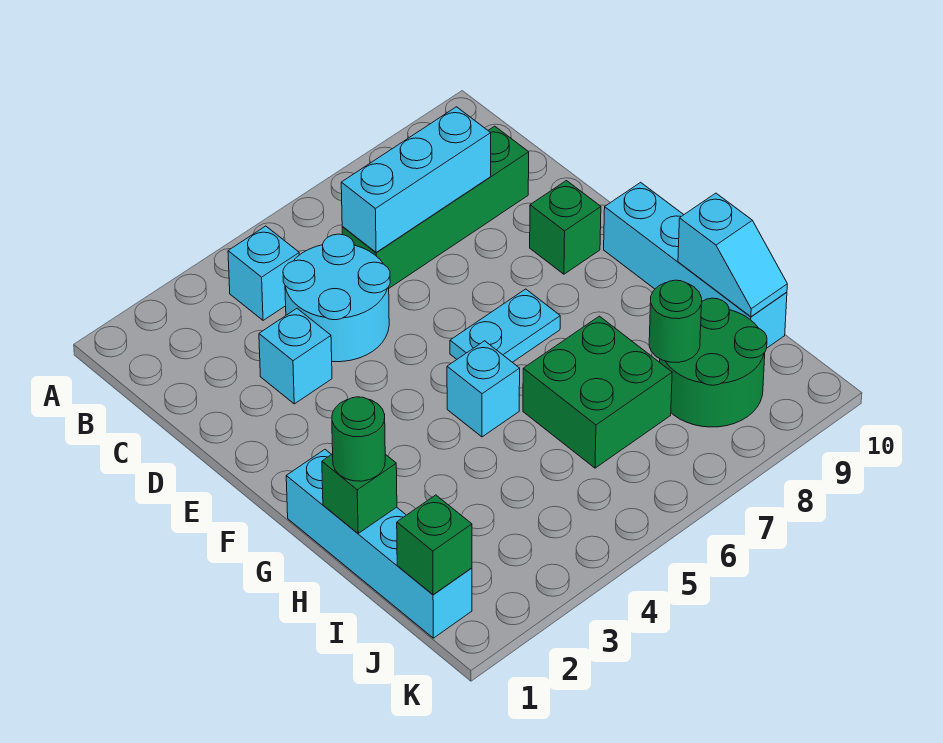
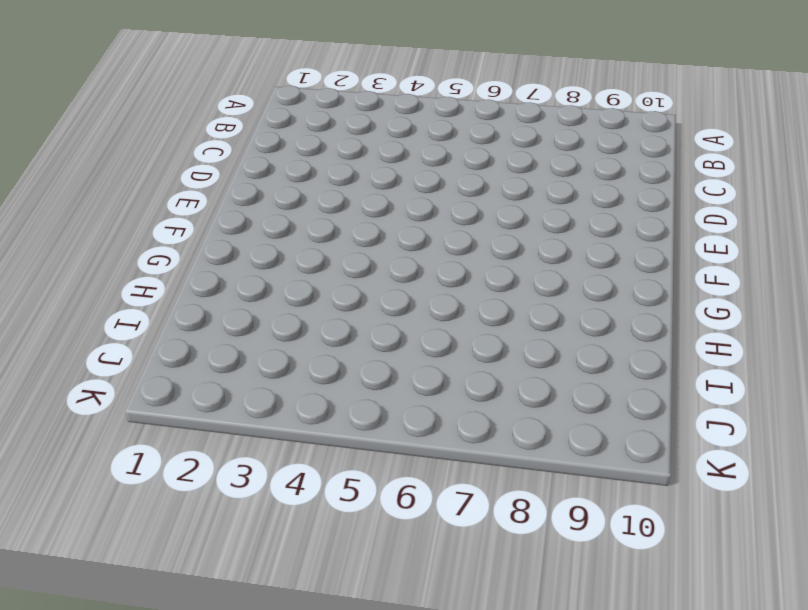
none -> cyan brick B4 level 1
none -> cyan round brick C4:D5 level 1
none -> green brick C6:C9 level 1

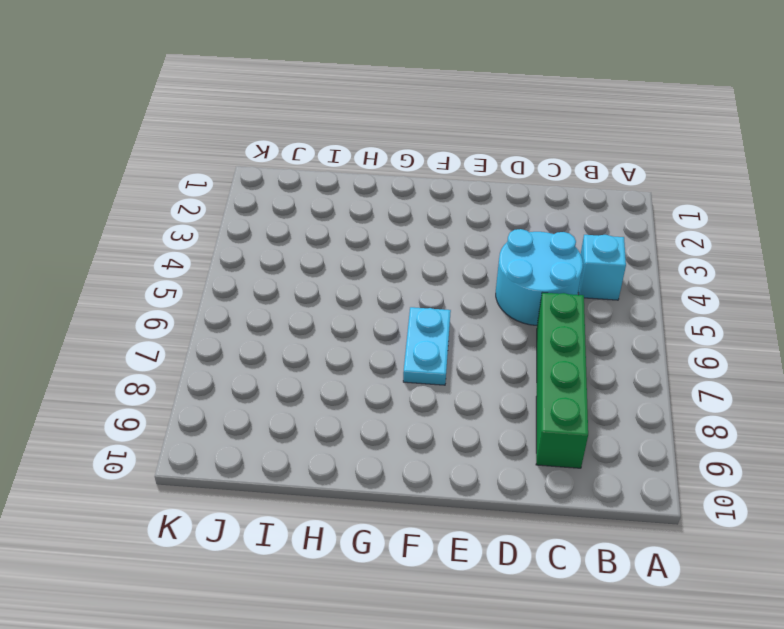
none -> cyan brick D3 level 1
none -> green brick E9 level 1
none -> cyan brick F10:I10 level 1

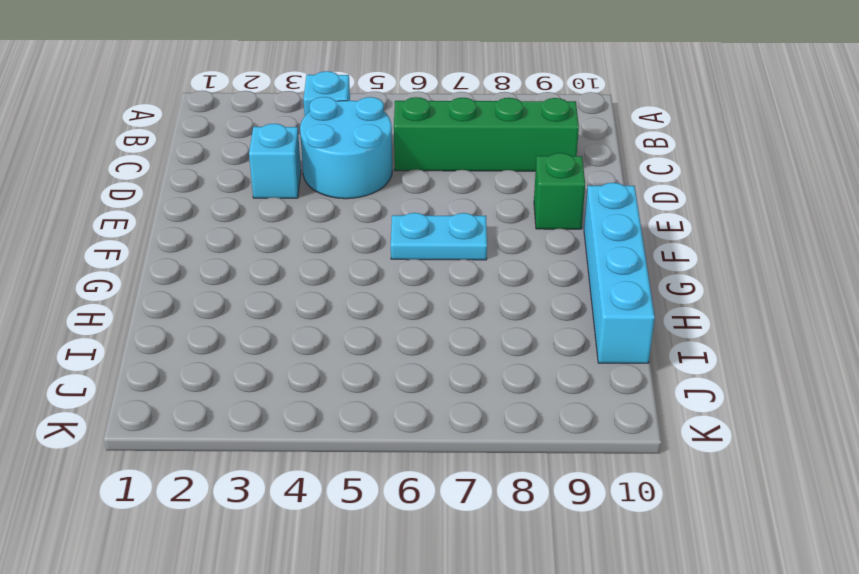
none -> cyan brick G1:J1 level 1
none -> cyan brick G5 level 1
none -> green brick H6:I7 level 1

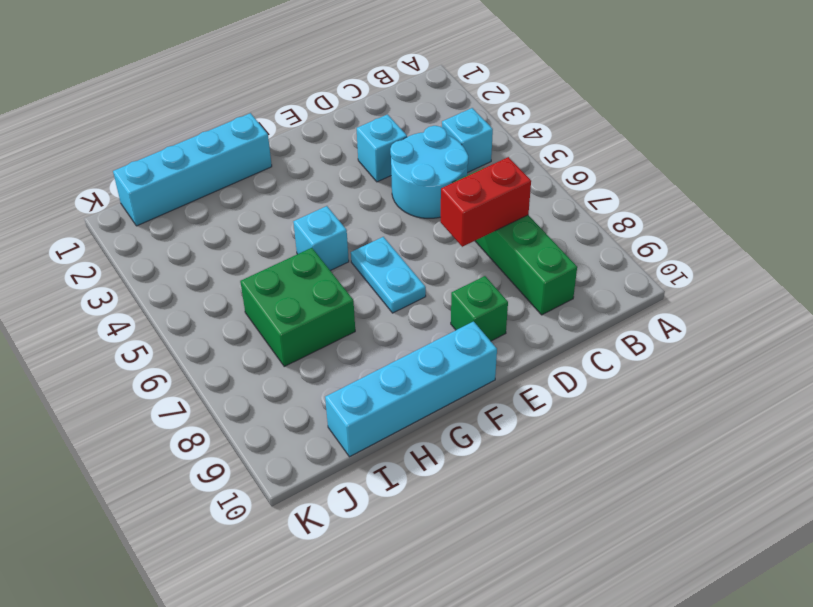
red brick C7:D7 level 2 -> cyan brick C6:C8 level 2
none -> green round brick I8:J9 level 1
none -> green brick H1 level 2
none -> cyan slope H10:I10 level 2 top H

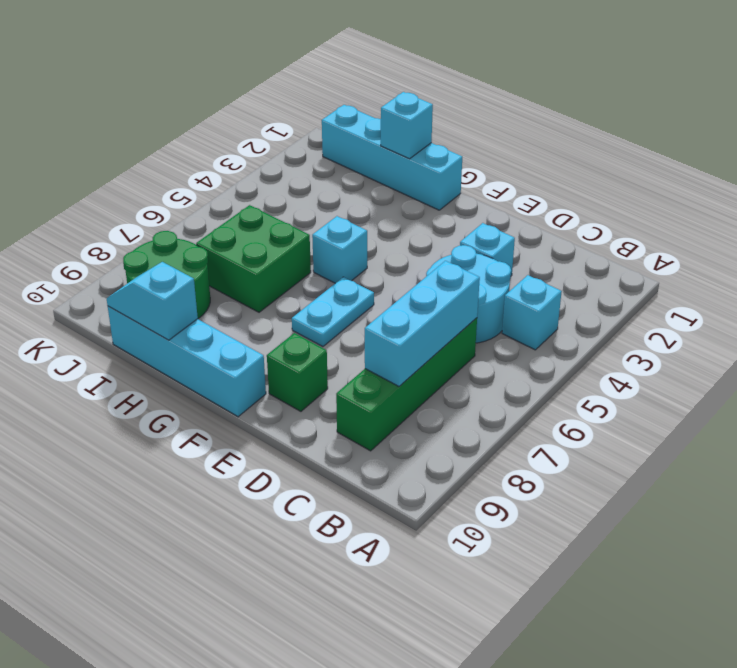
cyan brick H1 level 2 -> green brick H1 level 2
none -> green round brick I8 level 2
none -> green brick J1 level 2
none -> green round brick H1 level 3

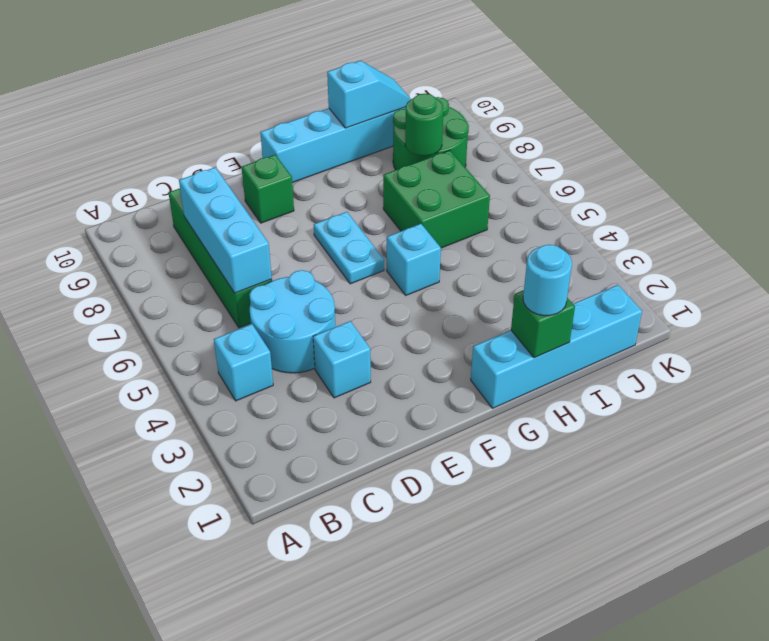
cyan round brick H1 level 3 -> green round brick H1 level 3
none -> green brick J1 level 2

